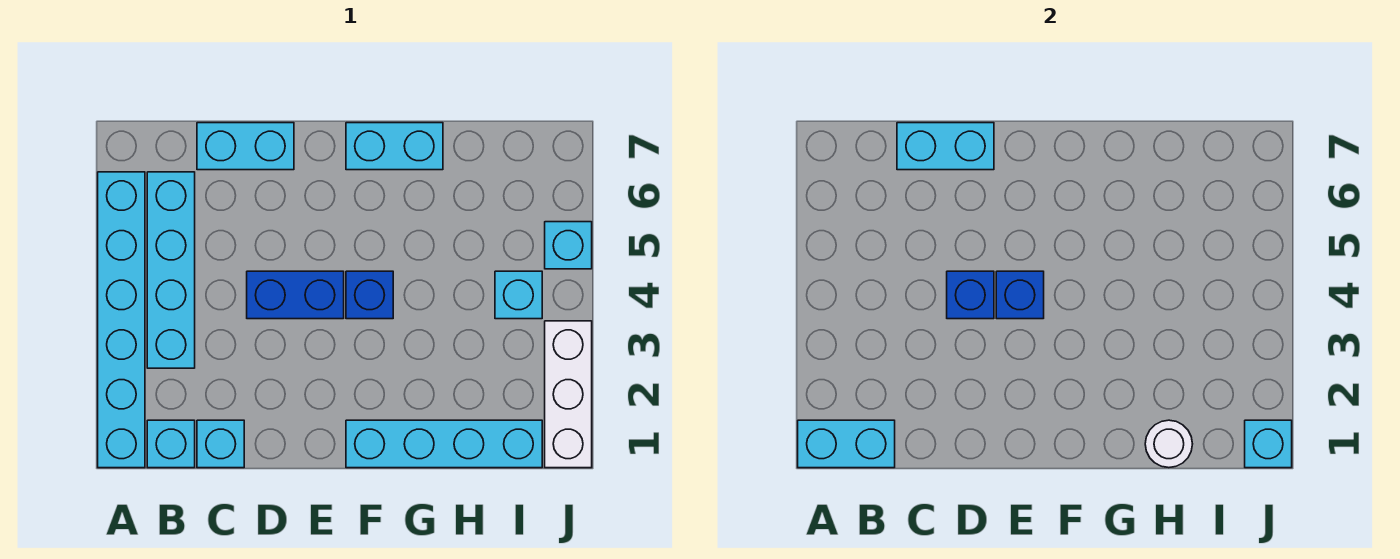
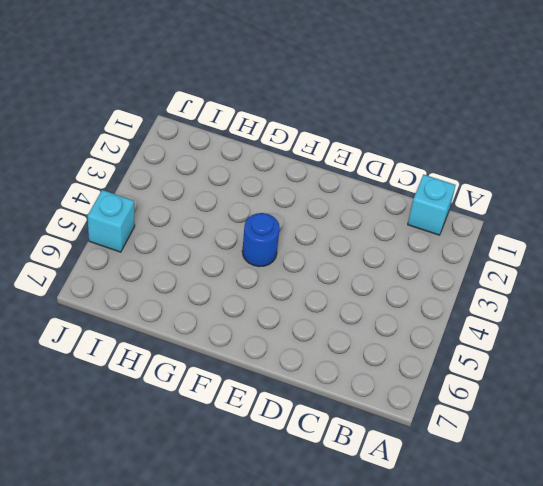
blue round brick F4 level 1 -> blue brick F4 level 1
none -> cyan brick A1:A6 level 1
none -> cyan brick B3:B6 level 1
none -> cyan brick C1 level 1

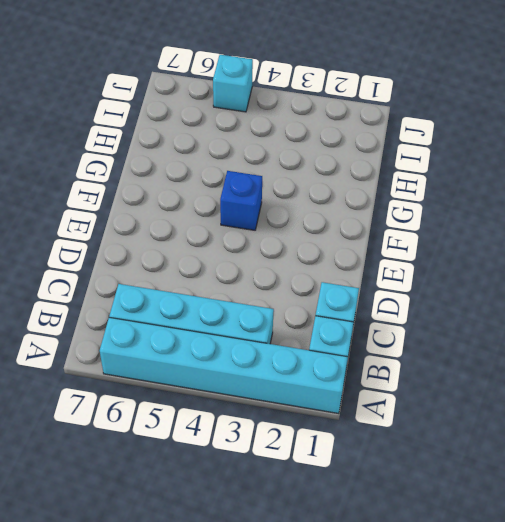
none -> cyan brick C7:D7 level 1
none -> blue brick D4:E4 level 1
none -> cyan brick F1:I1 level 1

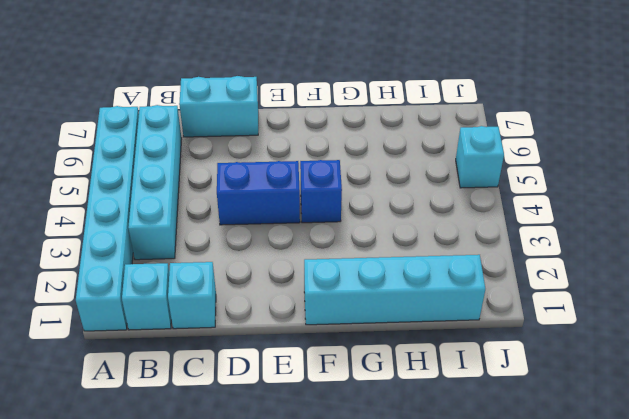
none -> cyan brick F7:G7 level 1
none -> cyan brick I4 level 1
none -> white brick J1:J3 level 1

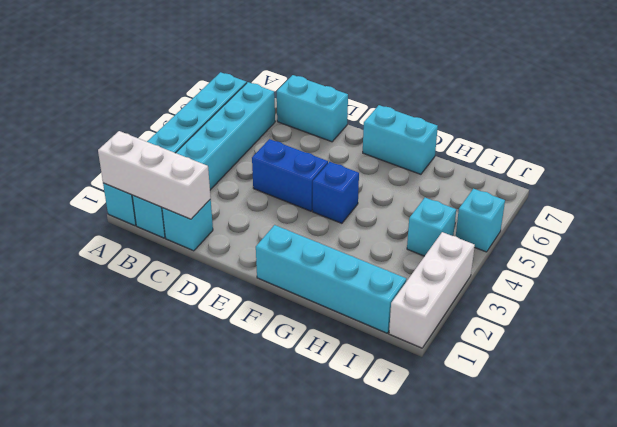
white brick A1:C1 level 2 -> cyan brick A1:B1 level 2
none -> cyan brick C7:D7 level 2
none -> blue brick D4 level 2
none -> blue brick E4 level 2

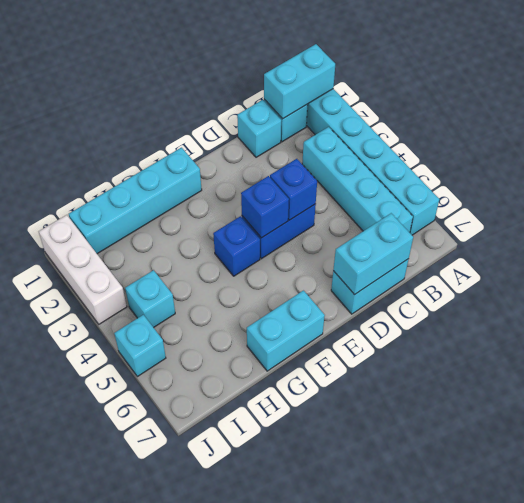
none -> white round brick H1 level 2
none -> cyan brick J1 level 2

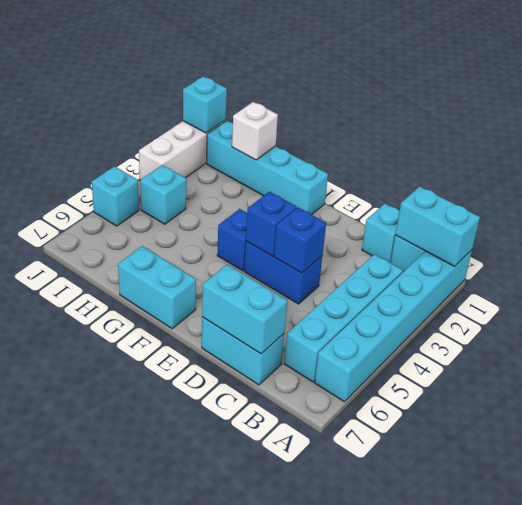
white brick H1 level 2 -> white round brick H1 level 2

